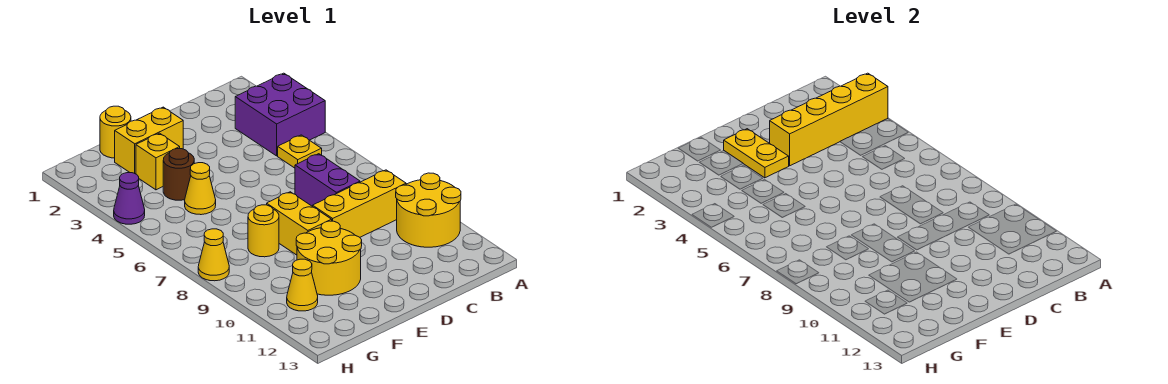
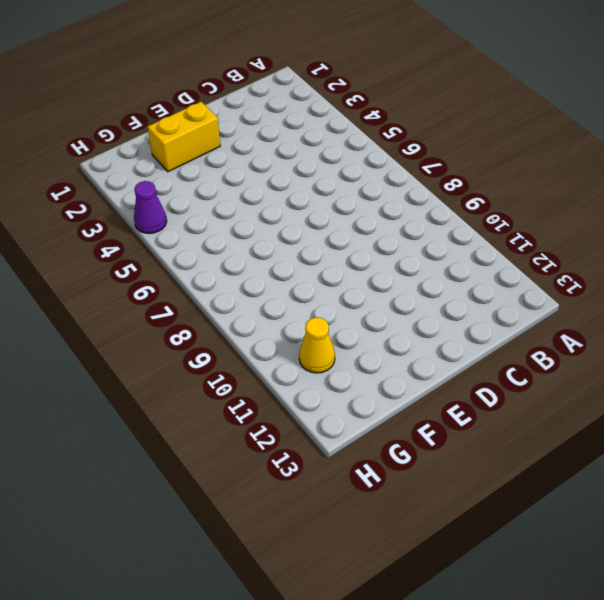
none -> purple brick A3:B4 level 1
none -> yellow round brick A10:B11 level 1
none -> yellow plate B5 level 1

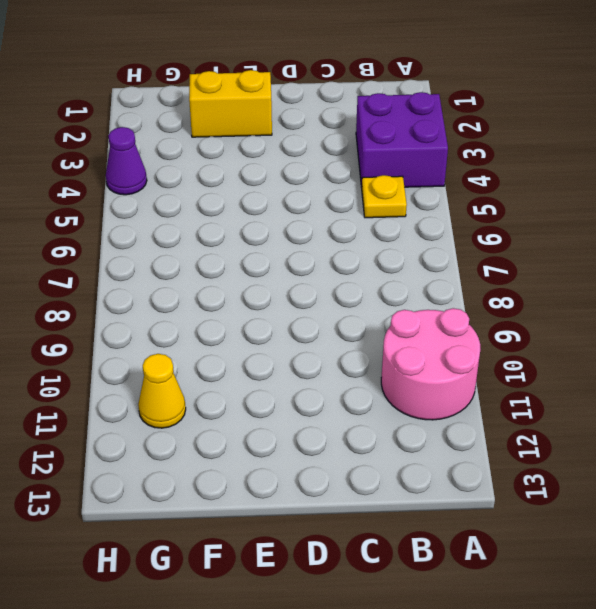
pink round brick A10:B11 level 1 -> yellow round brick A10:B11 level 1
none -> yellow brick B9:D9 level 1
none -> purple brick C7:C8 level 1
none -> yellow brick E8:E9 level 1

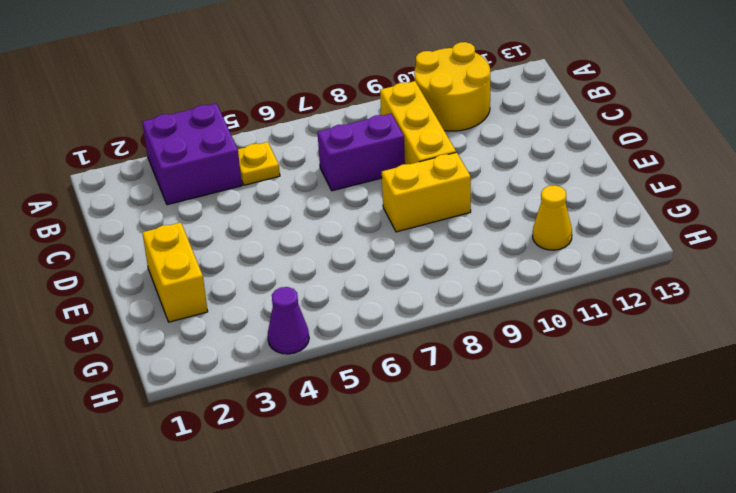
none -> yellow round brick E10:F11 level 1
none -> yellow round brick F1 level 1
none -> yellow brick F3 level 1

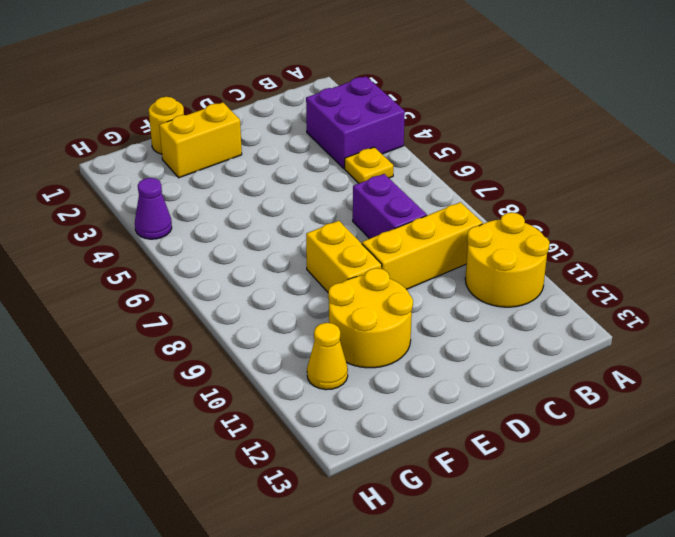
none -> yellow brick F3 level 1
none -> brown round brick F4 level 1
none -> yellow cone F5 level 1

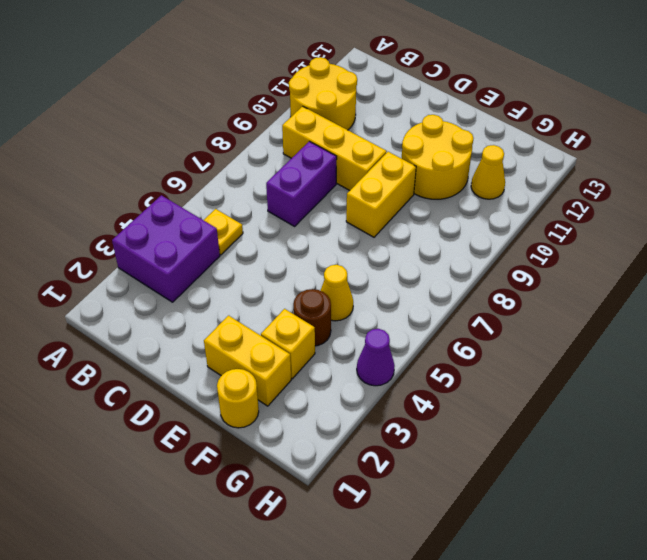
none -> yellow round brick F8 level 1
none -> yellow cone H8 level 1
none -> yellow brick A3:D3 level 2

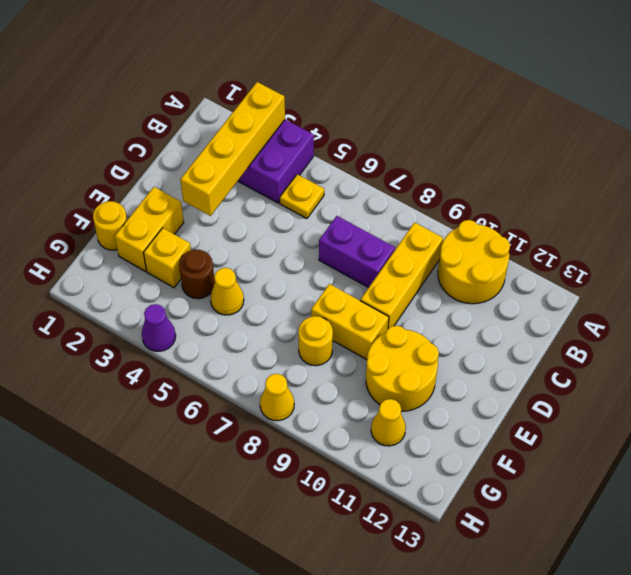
none -> yellow plate E2:E3 level 2

